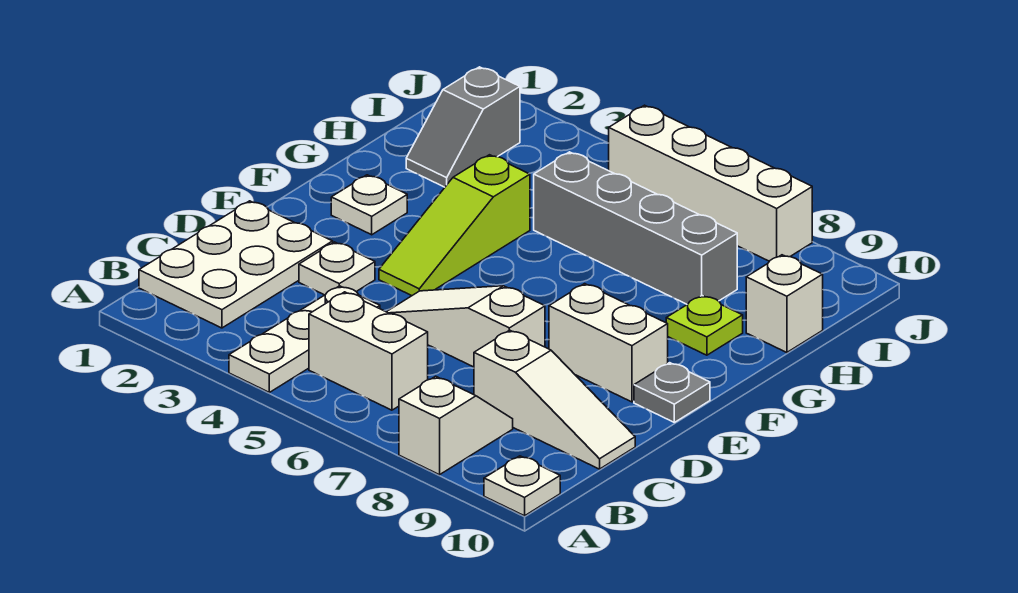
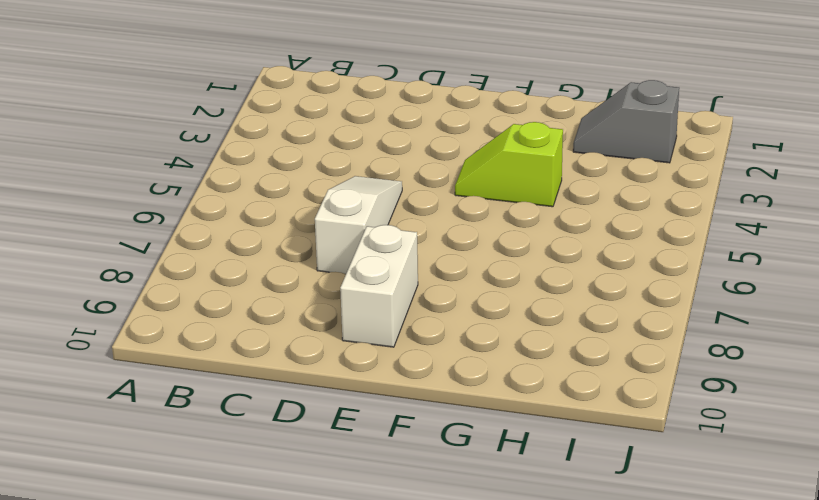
lime slope F4:G4 level 1 top G -> lime slope E4:G4 level 1 top G
none -> white plate A4:C4 level 1
none -> white slope A8:B8 level 1 top A
none -> white plate A10 level 1

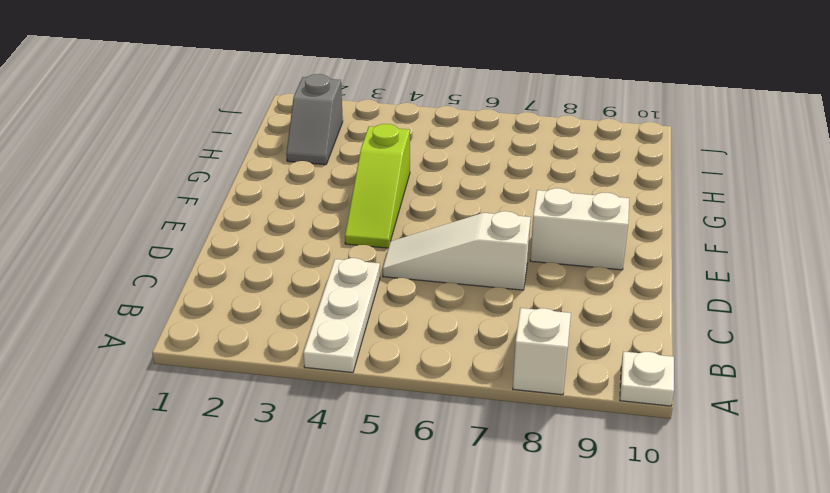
none -> white plate B1:D2 level 1
none -> white brick B5:B6 level 1
none -> white slope C8:C10 level 1 top 8

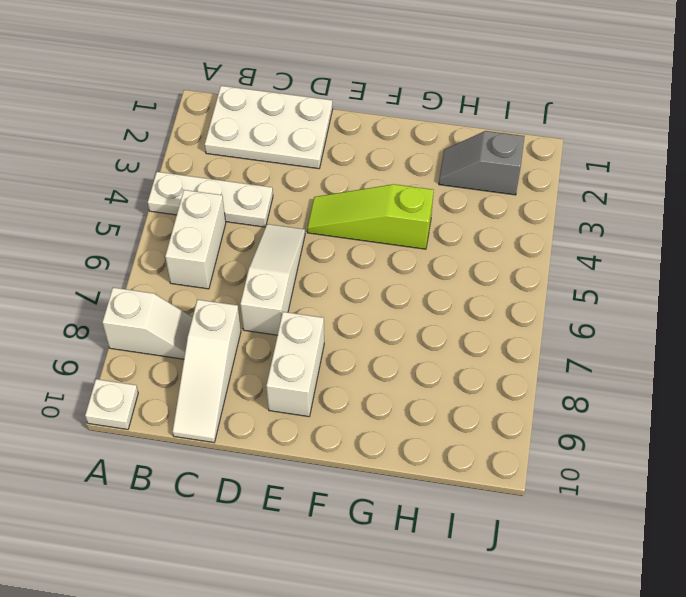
none -> white plate D3 level 1
none -> grey plate E10 level 1
none -> white plate F2 level 1

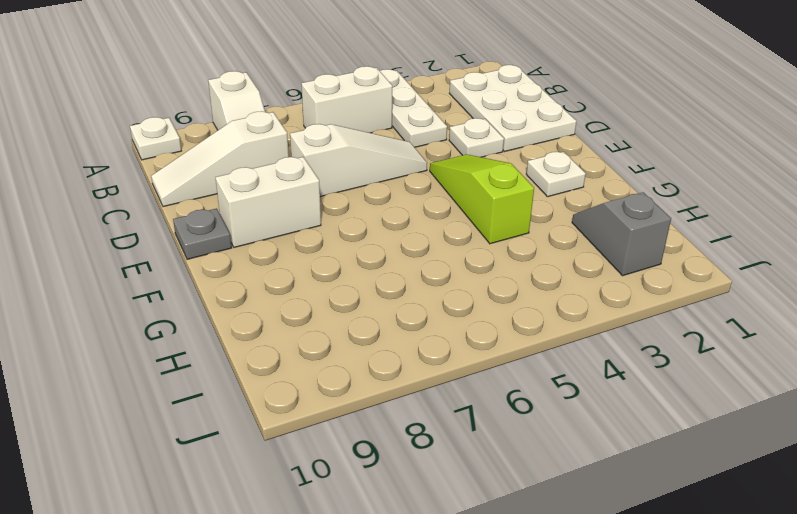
none -> lime plate G9 level 1
none -> grey brick H5:H8 level 1
none -> white brick H10 level 1

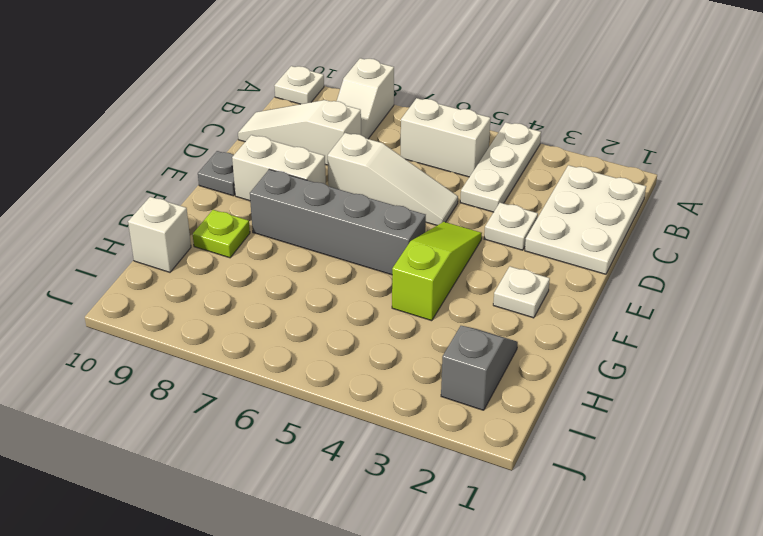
grey brick F5:F8 level 1 -> grey brick H5:H8 level 1
none -> white brick J5:J8 level 1

